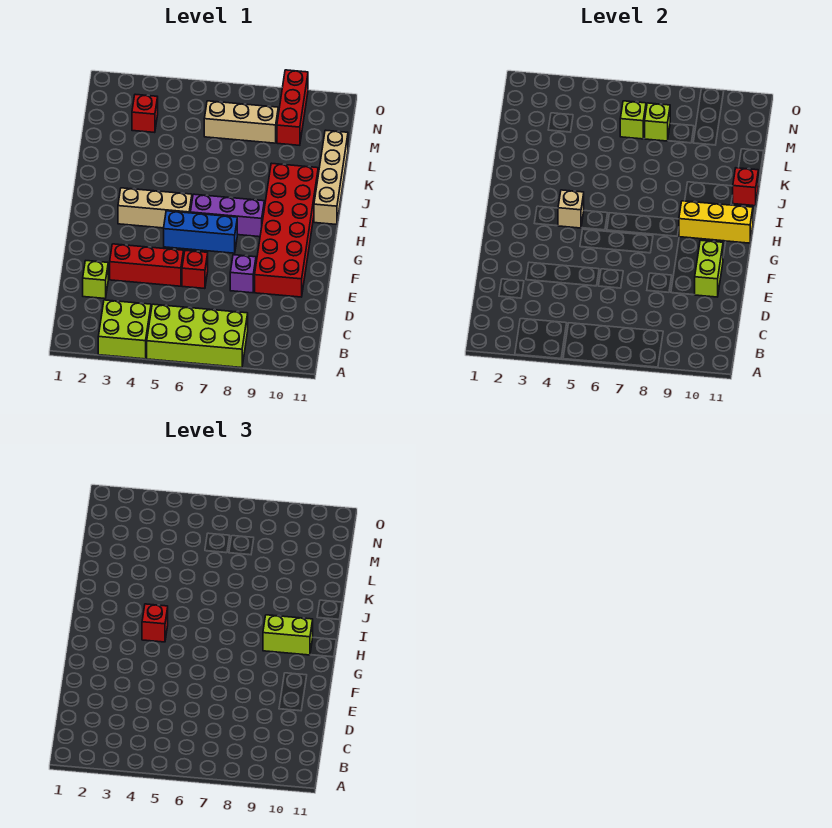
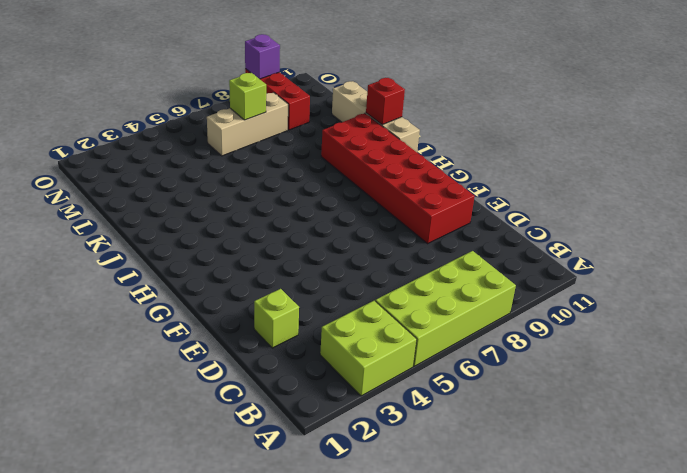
purple brick O9 level 2 -> purple brick E8 level 1
none -> red brick E3:E5 level 1
none -> red brick E6 level 1
none -> blue brick G5:G7 level 1

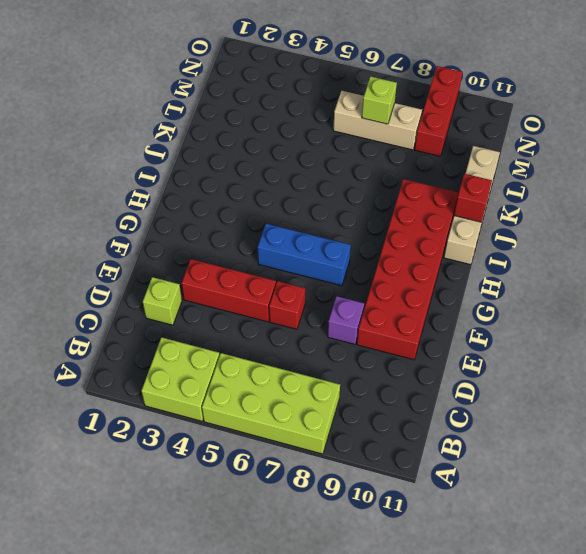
none -> tan brick H3:H5 level 1
none -> purple brick H6:H8 level 1
none -> red brick M3 level 1

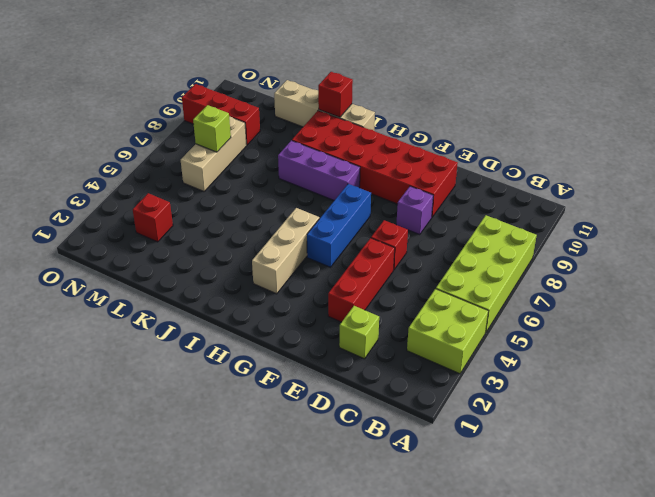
purple brick H8:J8 level 1 -> purple brick H6:H8 level 1
none -> lime brick E10:F10 level 2
none -> tan brick H4 level 2
none -> yellow brick H9:H11 level 2

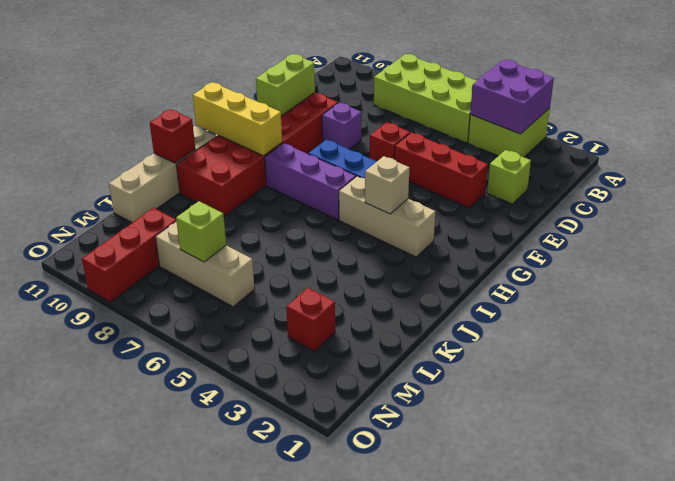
purple brick A3:B4 level 2 -> none
none -> lime brick M6 level 2
none -> red brick H4 level 3
none -> lime brick H9:H10 level 3

